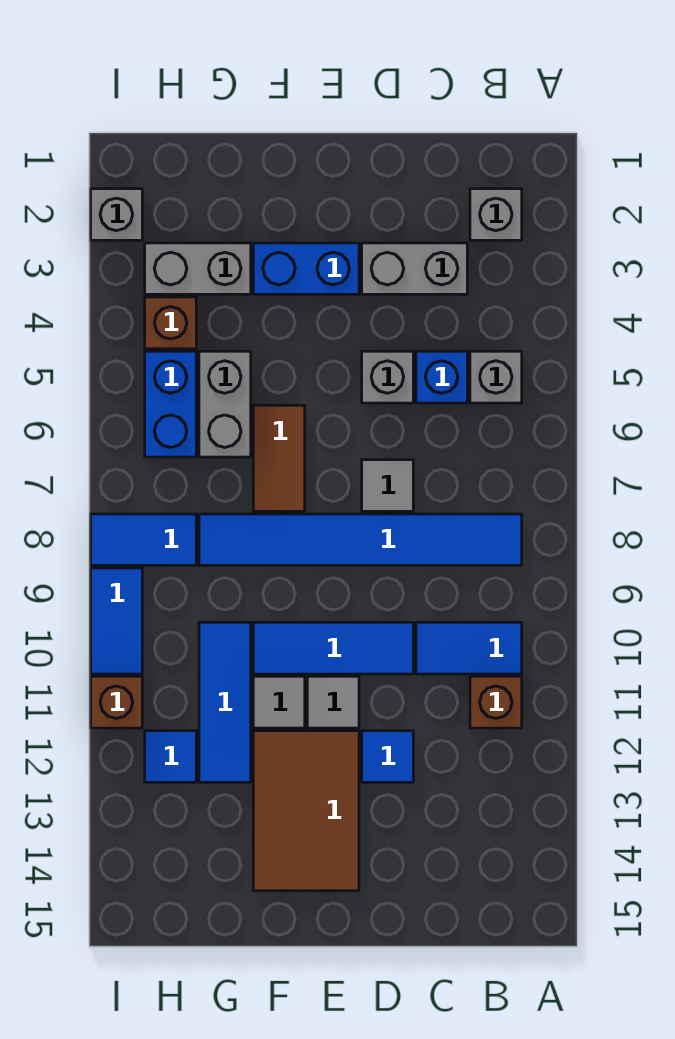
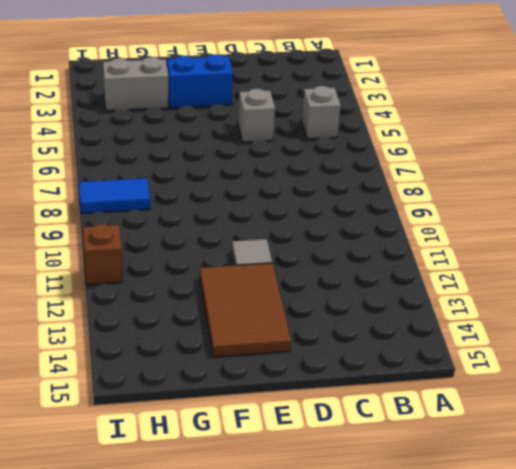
none -> grey brick B2 level 1
none -> blue tile B8:G8 level 1
none -> blue tile B10:C10 level 1

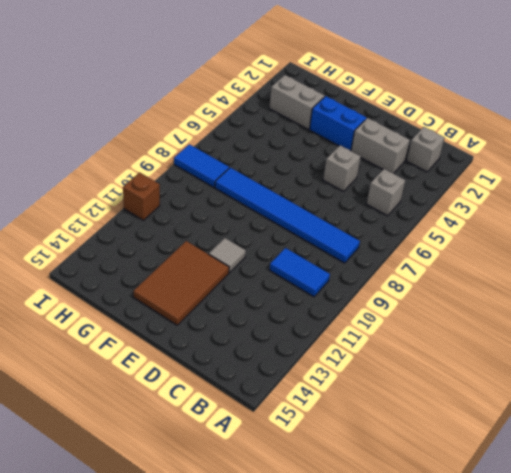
none -> brown brick B11 level 1
none -> blue brick C5 level 1
none -> grey tile D7 level 1

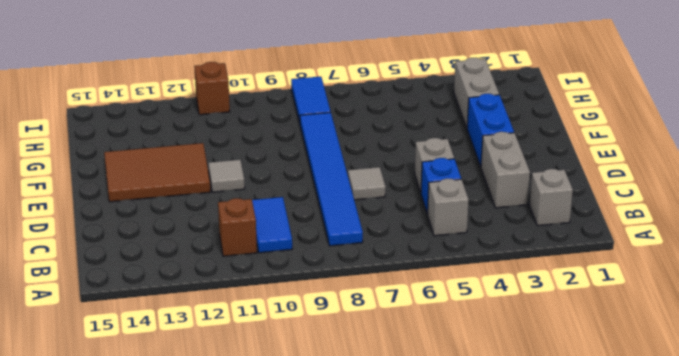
none -> blue tile D10:F10 level 1
none -> blue tile D12 level 1
none -> brown tile F6:F7 level 1

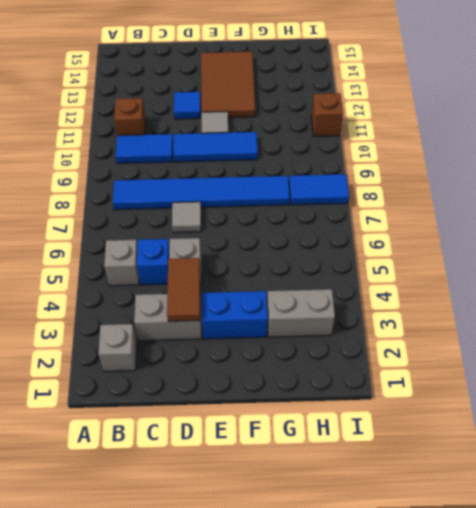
brown tile D3:D4 level 2 -> brown tile F6:F7 level 1
none -> grey tile F11 level 1
none -> grey brick G5:G6 level 1
none -> blue tile G10:G12 level 1

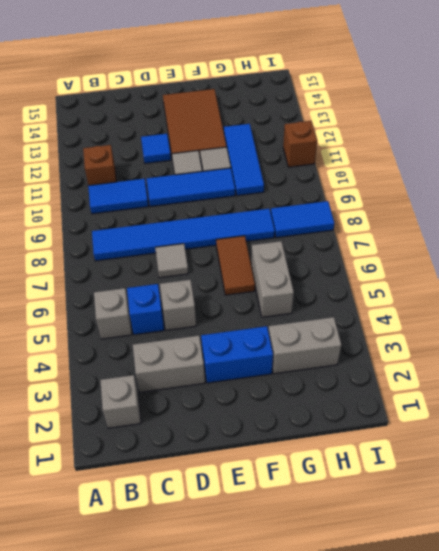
none -> brown brick H4 level 1
none -> blue brick H5:H6 level 1
none -> blue tile H12 level 1

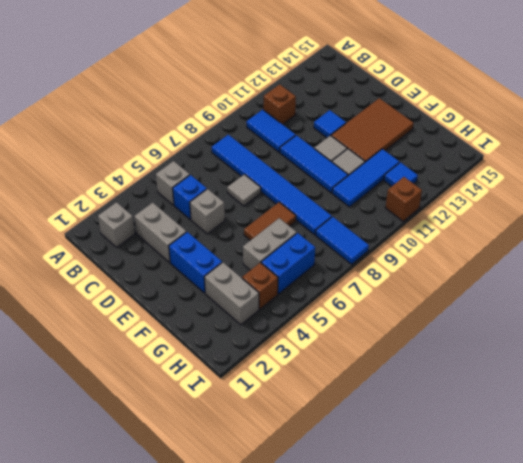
none -> grey brick I2 level 1
none -> blue tile I9:I10 level 1

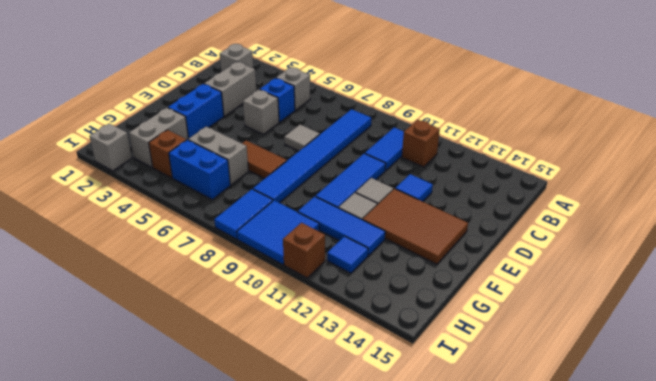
blue tile H9:I10 level 1 -> blue tile I9:I10 level 1

